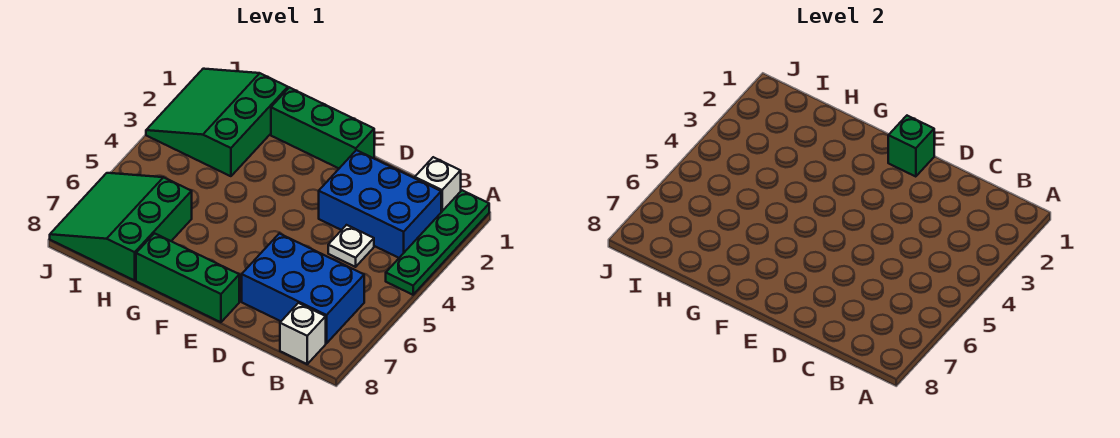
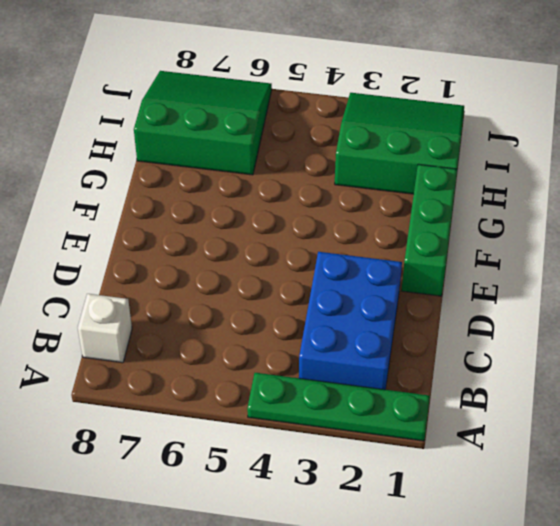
none -> white brick B1 level 1
none -> blue brick B6:D7 level 1

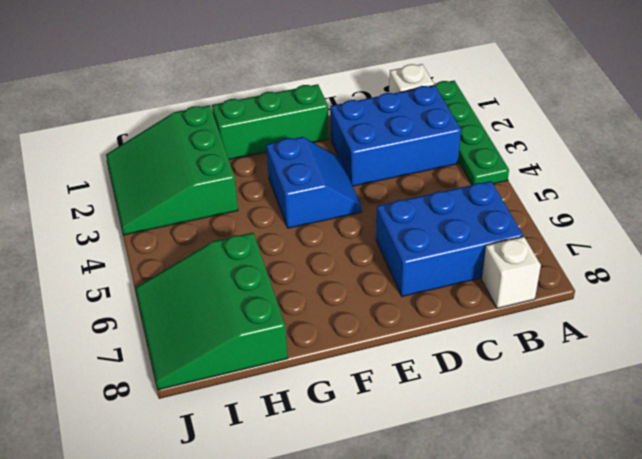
blue slope E3:F4 level 1 top F -> none
none -> white plate C4 level 1
none -> green brick E8:G8 level 1

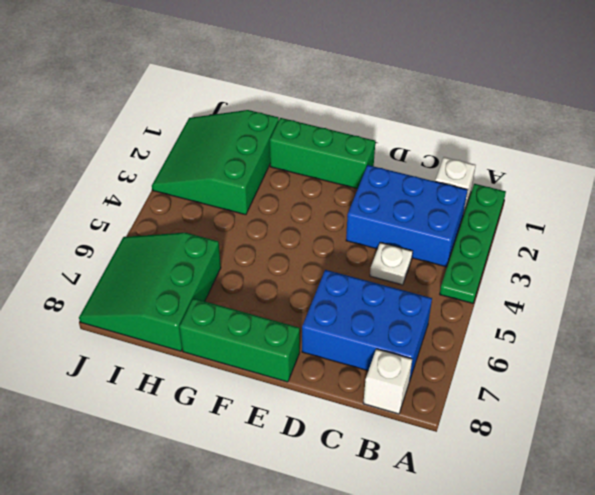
none -> green brick E1 level 2

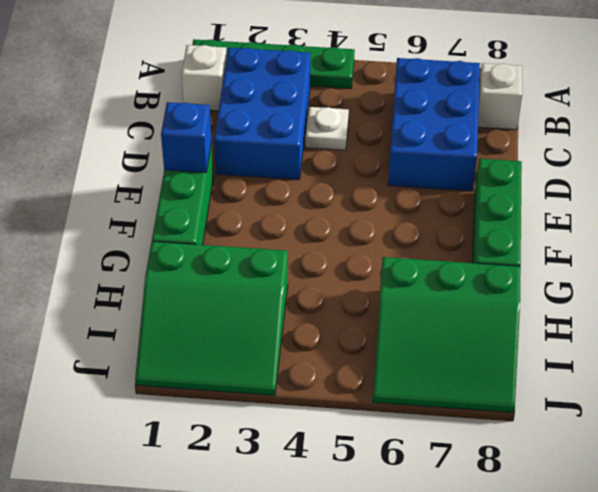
blue brick E1 level 2 -> green brick E1 level 2

